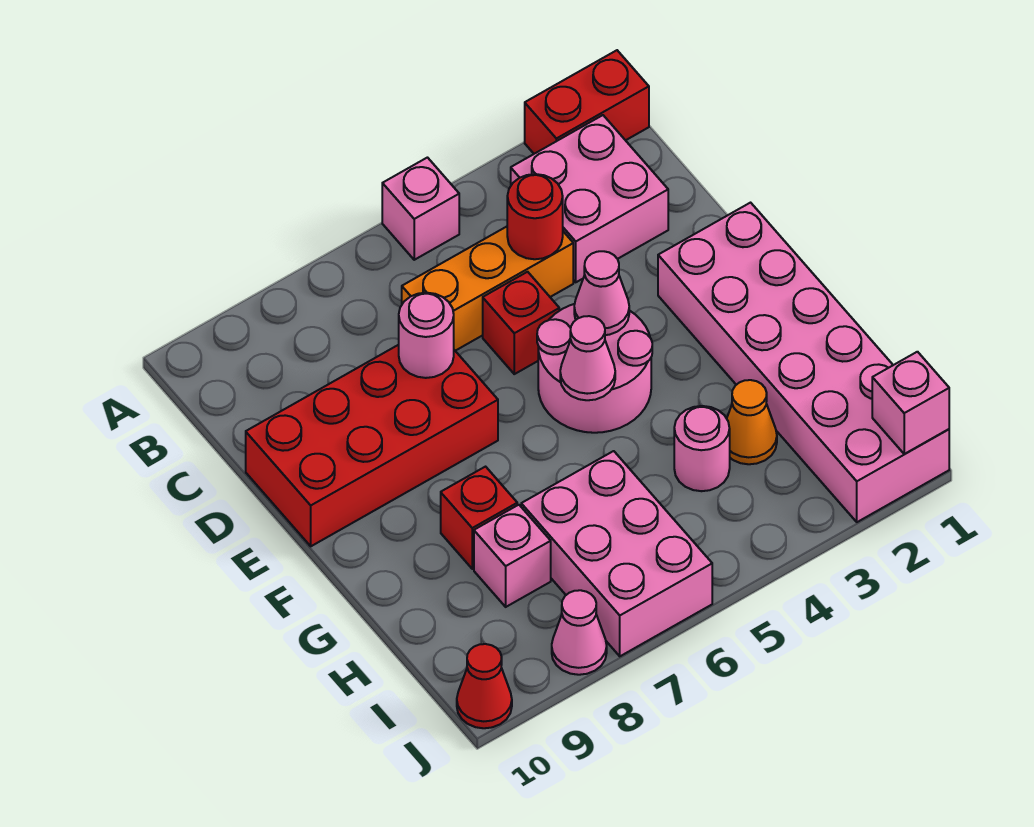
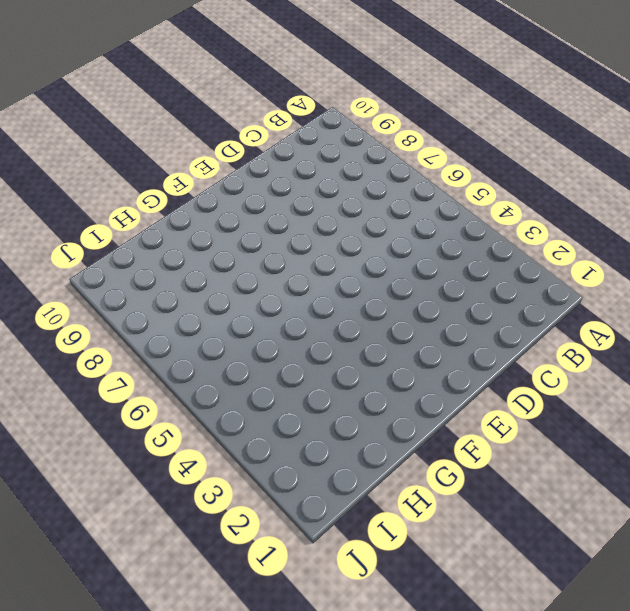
none -> red brick A1:A2 level 1
none -> pink brick A5 level 1
none -> pink brick B2:C3 level 1

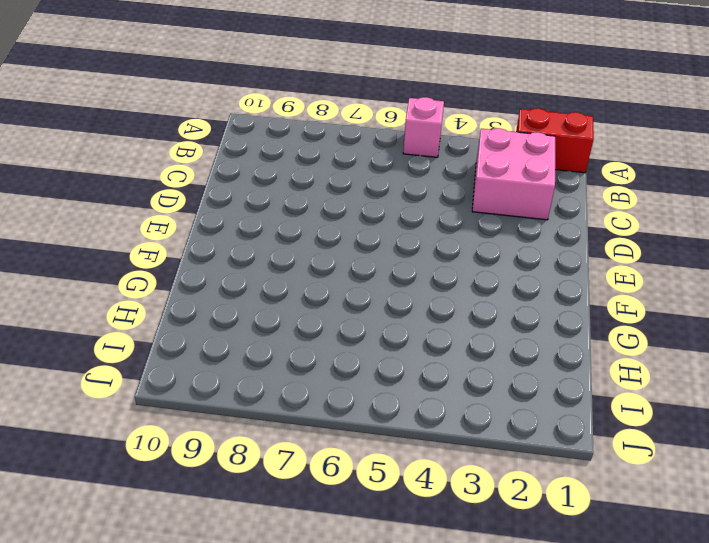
none -> orange brick C4:C6 level 1
none -> red brick D5 level 1
none -> red brick D7:E10 level 1

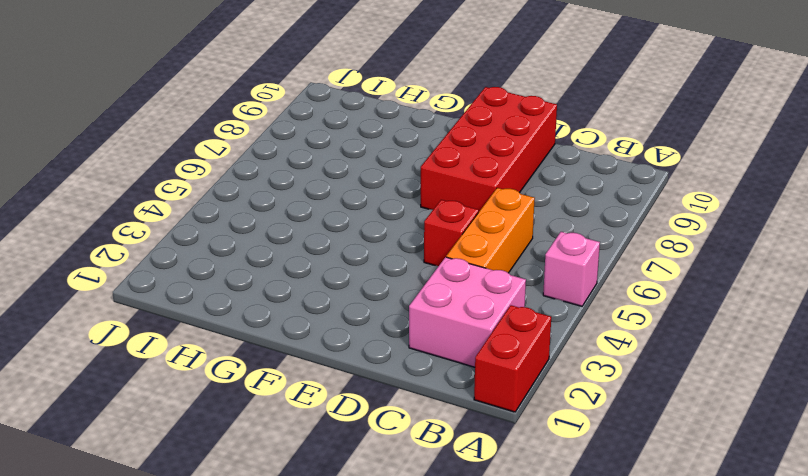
none -> pink brick E1:J2 level 1
none -> pink round brick E4:F5 level 1
none -> red brick G8 level 1

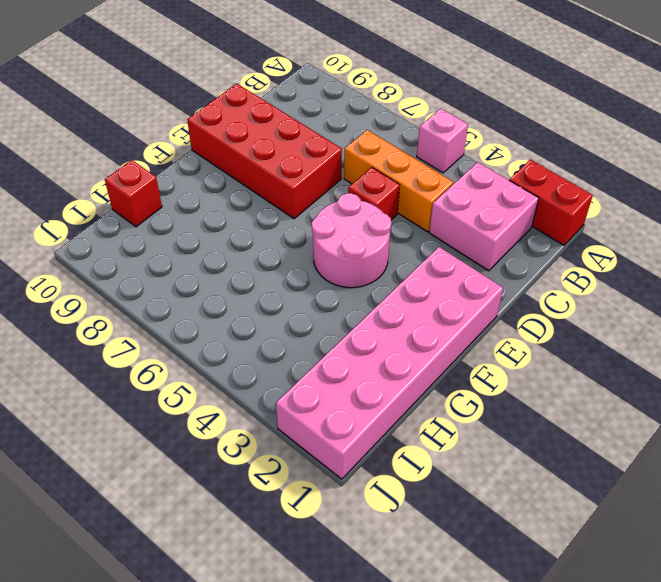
red brick H10 level 1 -> red brick G8 level 1
none -> orange cone H3 level 1
none -> pink round brick H4 level 1
none -> pink brick H6:J7 level 1

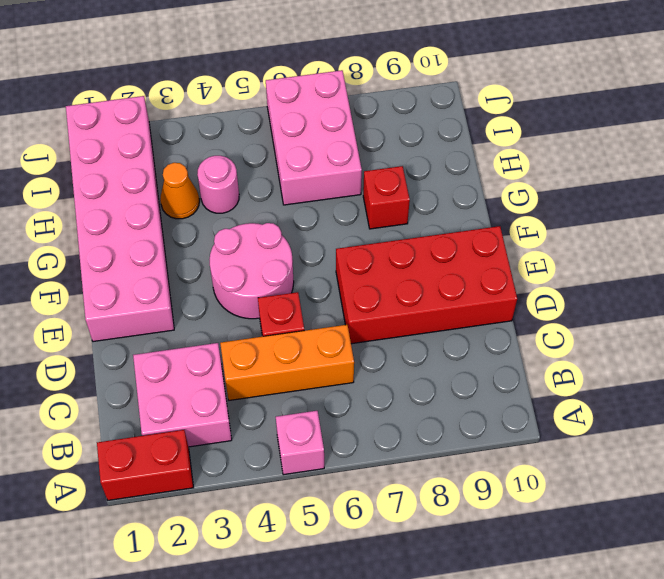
none -> pink brick H8 level 1
none -> pink cone J8 level 1
none -> red cone J10 level 1

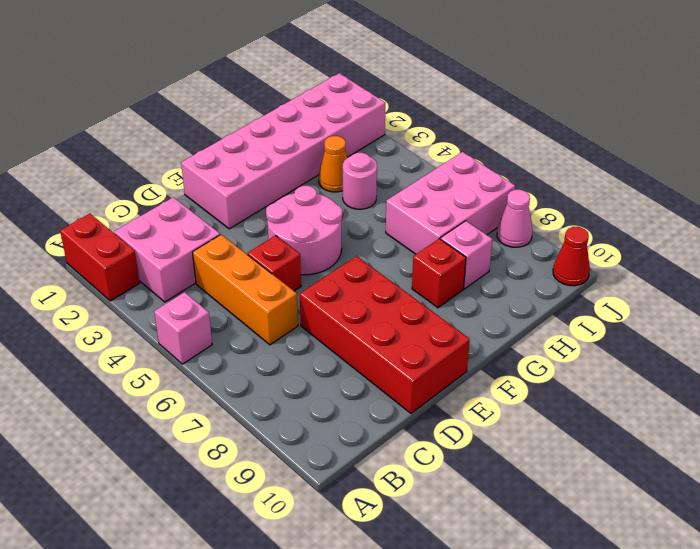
none -> red round brick C4 level 2
none -> pink round brick D7 level 2
none -> pink cone E4 level 2

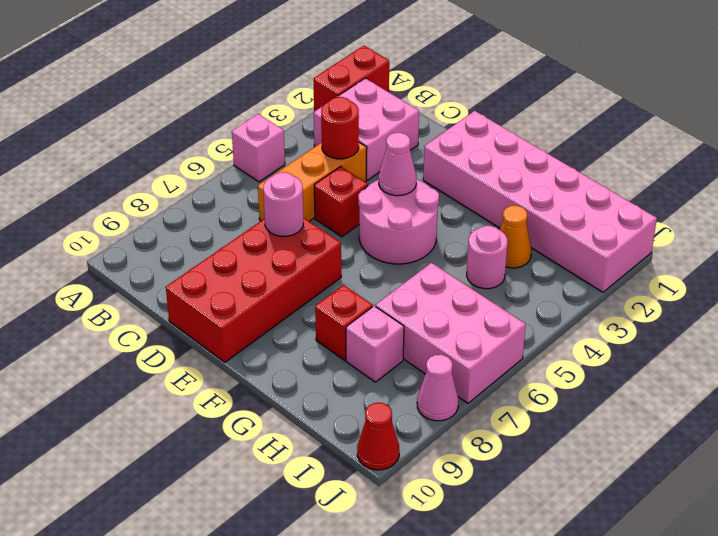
none -> pink cone F5 level 2
none -> pink brick J1 level 2

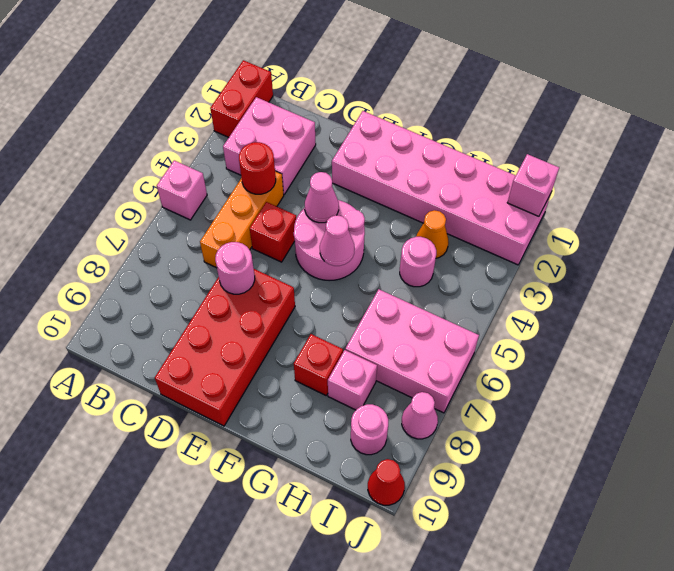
pink round brick I9 level 1 -> none

